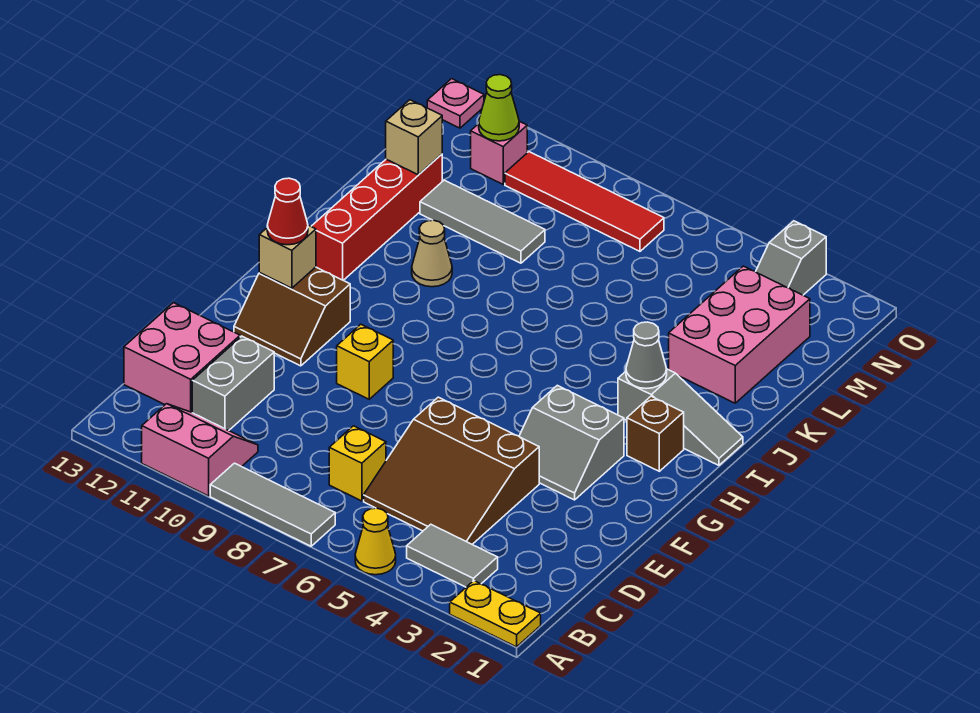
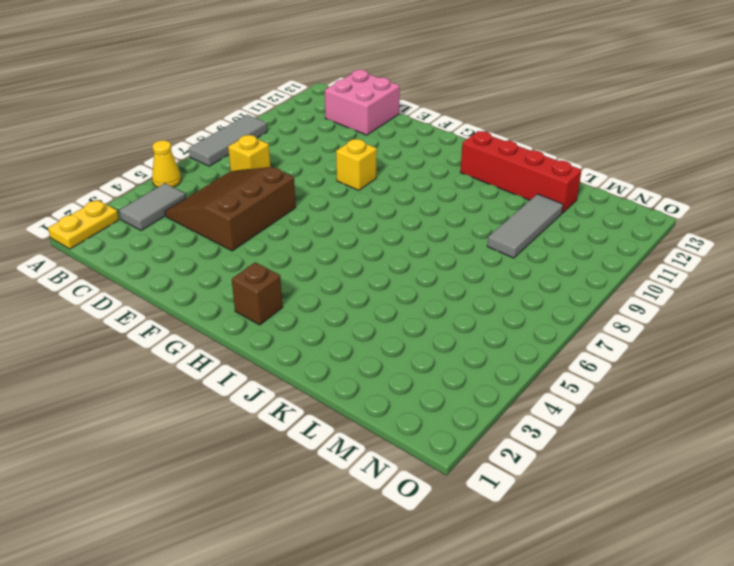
none -> pink slope A10:B11 level 1 top A
none -> grey brick C11:D11 level 1
none -> grey slope F3:G4 level 1 top G

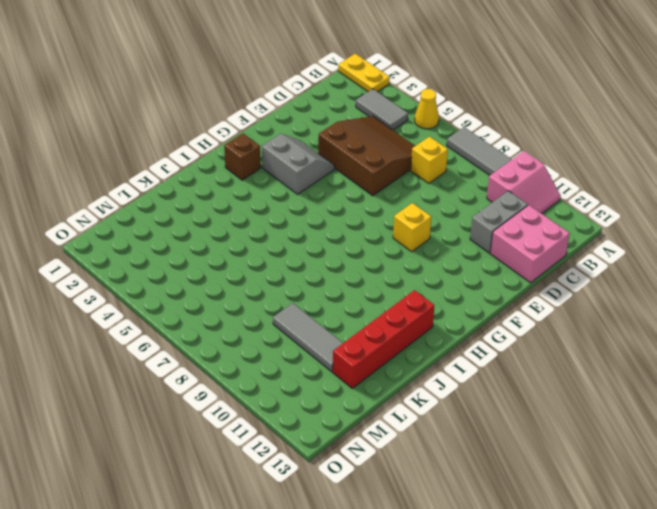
pink slope A10:B11 level 1 top 10 -> pink slope A10:B11 level 1 top A
none -> brown slope F11:G12 level 1 top G
none -> grey slope I1:I3 level 1 top 3
none -> tan cone J10 level 1

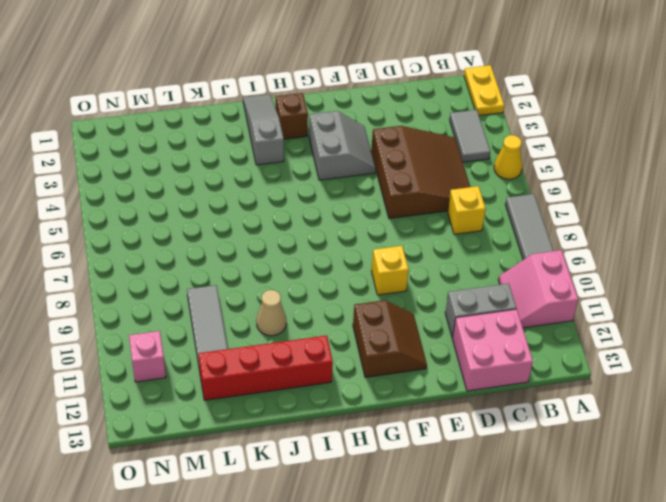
none -> pink brick K2:M3 level 1
none -> grey slope N3:O3 level 1 top O
none -> red tile N7:N10 level 1

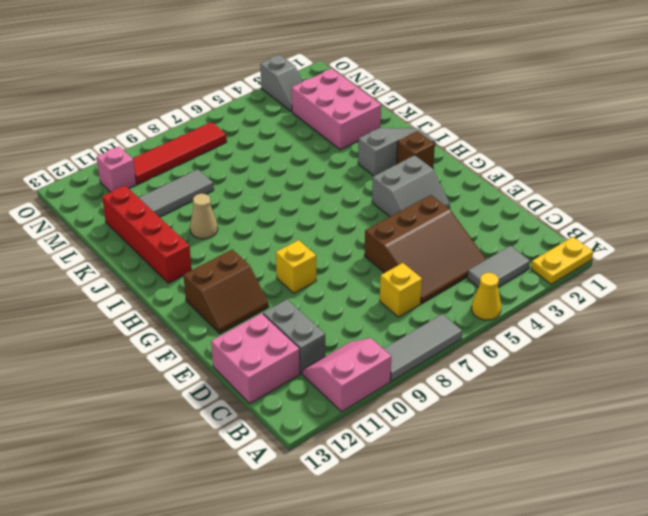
none -> pink plate O13 level 1
none -> tan brick G12 level 2
none -> grey cone I3 level 2

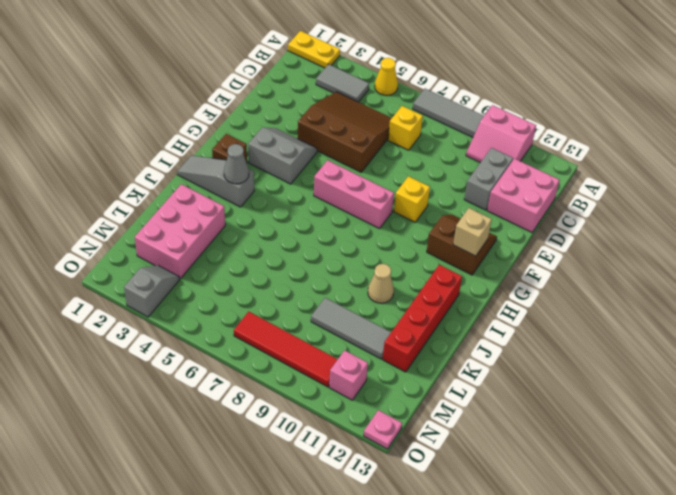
pink brick G6:G8 level 1 -> none
none -> tan brick L12 level 2
none -> lime cone N11 level 2
none -> red cone G12 level 3

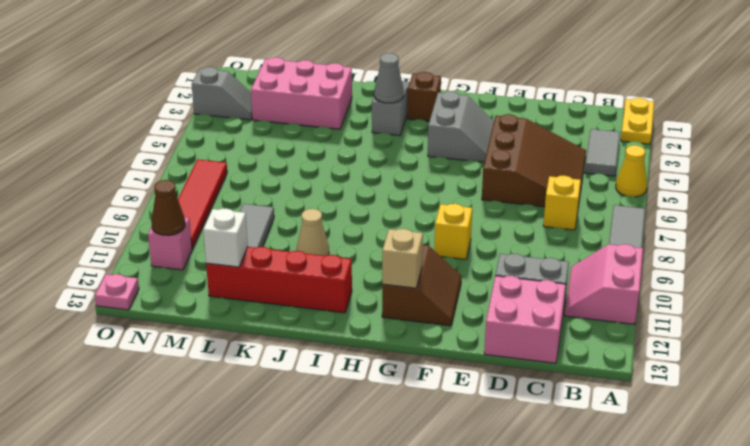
white brick L12 level 2 -> tan brick L12 level 2
brown cone N11 level 2 -> lime cone N11 level 2
none -> red cone G12 level 3

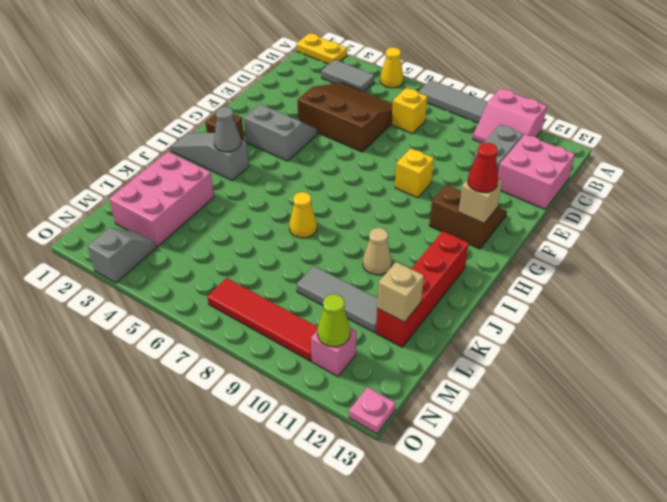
yellow cone J7 level 1 -> none

